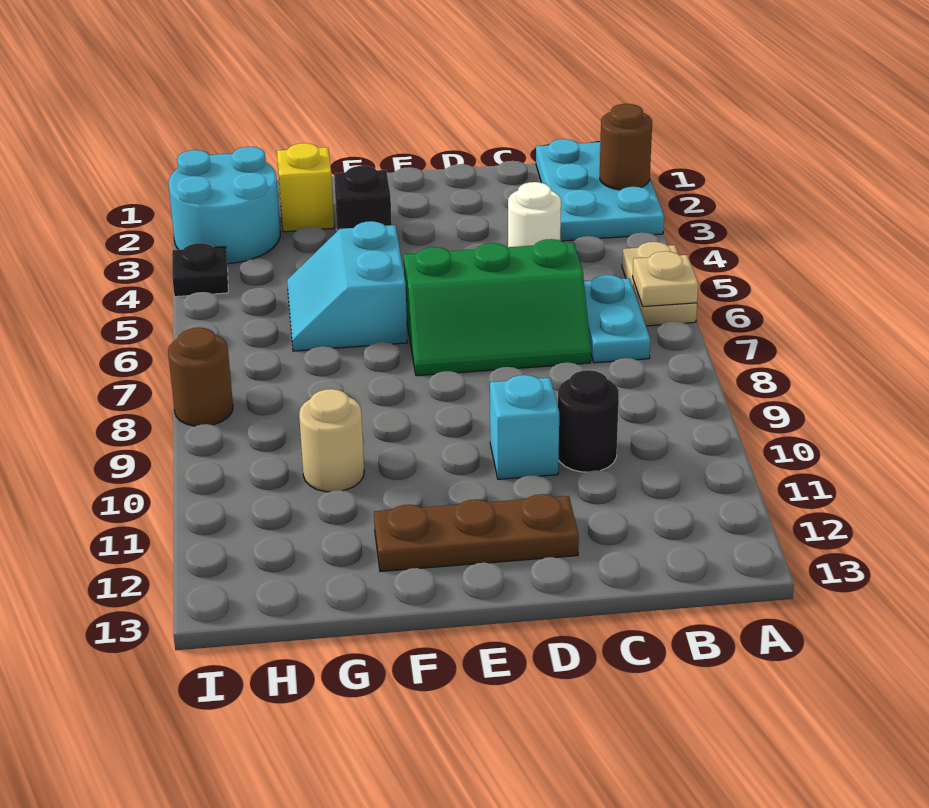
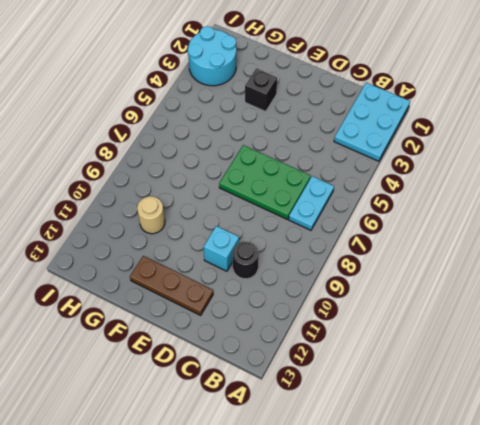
green plate C6:E7 level 1 -> green slope C6:E7 level 1 top 6
none -> tan plate A5:A6 level 1
none -> white round brick C4 level 1
none -> cyan slope F5:G6 level 1 top F

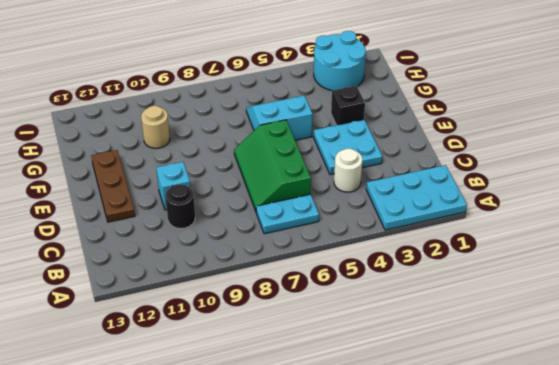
cyan plate D3:E4 level 1 -> none
none -> tan plate A5:A6 level 1
none -> yellow brick G2 level 1
none -> black plate I4 level 1

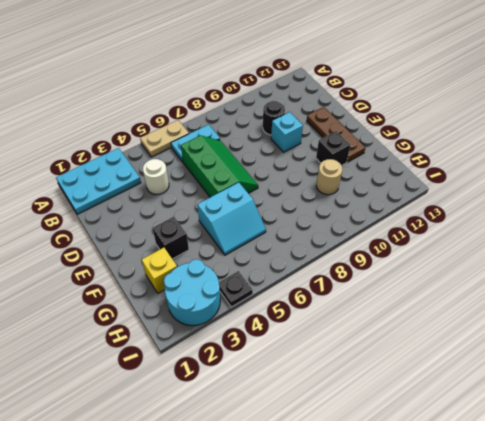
black brick F11 level 1 -> none
none -> brown round brick I8 level 1
none -> brown round brick A2 level 2
none -> tan plate A6 level 2

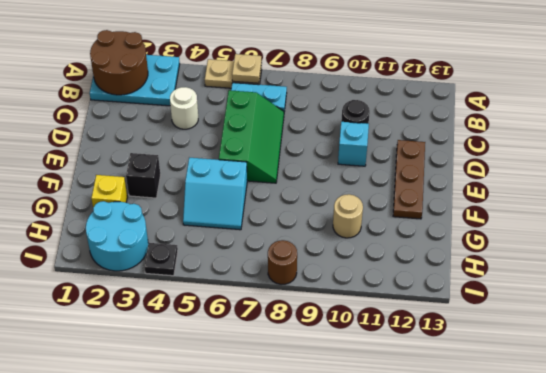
brown round brick A1:B2 level 2 -> brown round brick A2 level 2

